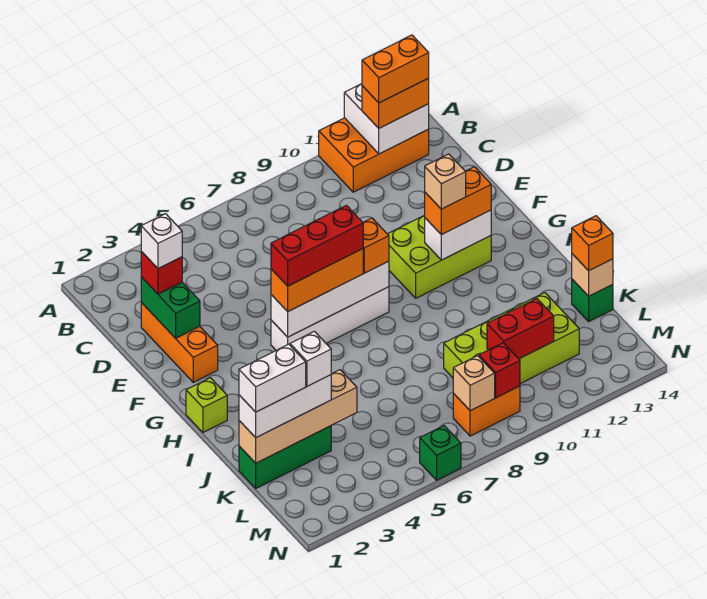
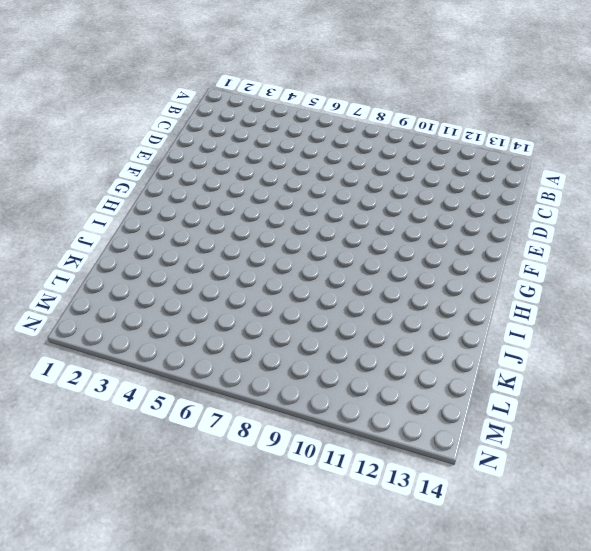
none -> orange brick A11:B13 level 1
none -> orange brick D2:F2 level 1
none -> lime brick F10:G12 level 1
none -> white brick G5:G8 level 1

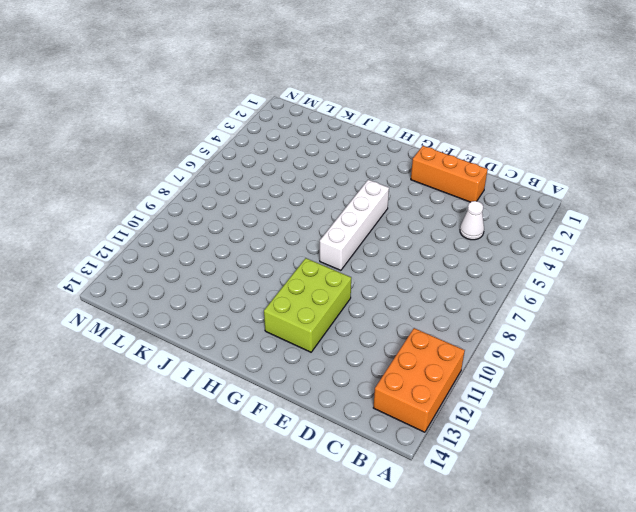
white cone C4 level 1 -> none
none -> lime brick H1 level 1
none -> green brick K1:K3 level 1
none -> lime brick K9:L12 level 1
none -> green brick K14 level 1

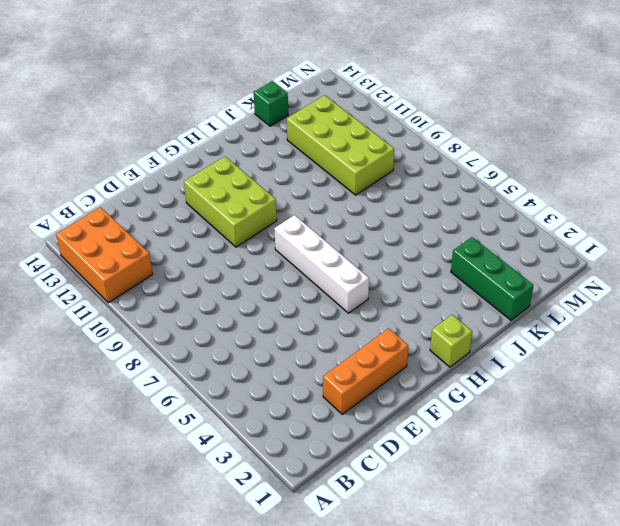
none -> orange brick M8:M9 level 1
none -> green brick N6 level 1
none -> white brick A12:B13 level 2
none -> green brick D2:E2 level 2

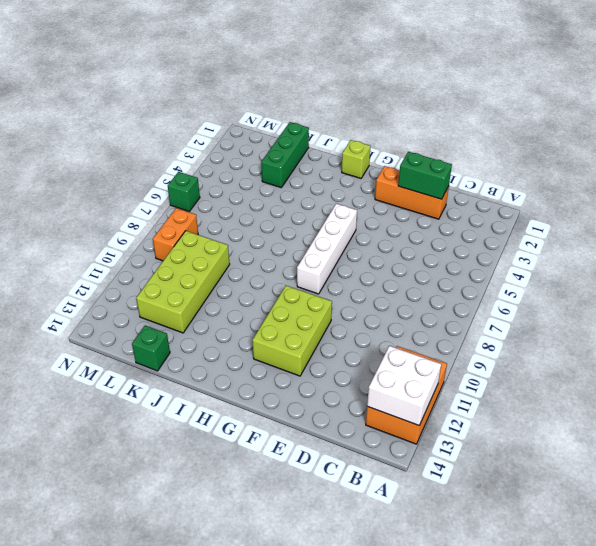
none -> white brick G5:G8 level 2
none -> white brick G11:G12 level 2
none -> tan brick K1:K4 level 2
none -> tan brick K14 level 2

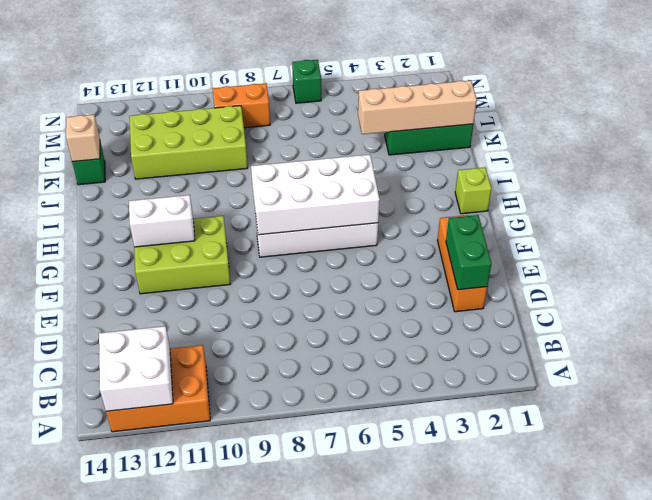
white brick G5:H8 level 2 -> white brick G5:G8 level 2
none -> red brick L10:L11 level 2
none -> tan brick M8 level 2
none -> red brick M9 level 2
none -> orange brick B12:B13 level 3

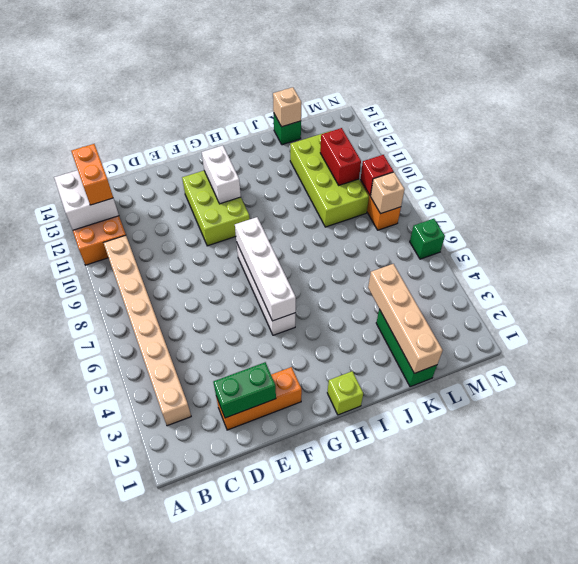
tan brick B3:B10 level 1 -> none
none -> red brick D2 level 3
none -> orange brick G5:G7 level 3
none -> orange brick G8 level 3
none -> orange brick G11:G12 level 3

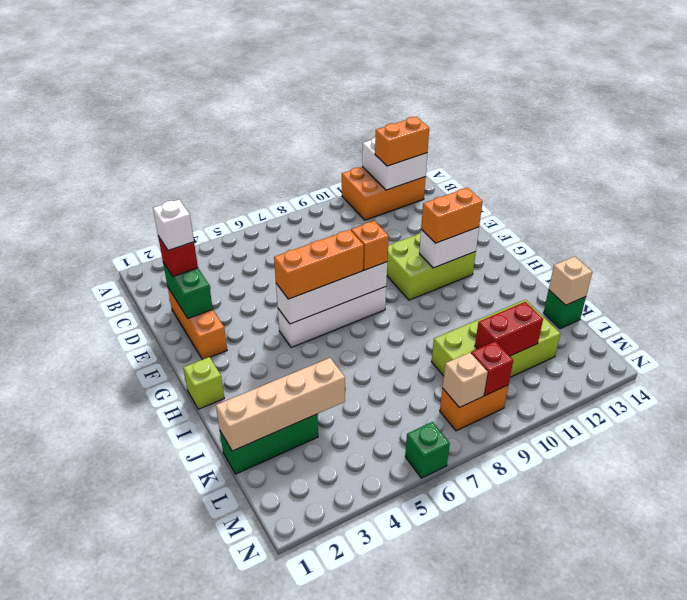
none -> white brick K1:K3 level 3
none -> orange brick K14 level 3
none -> orange brick B12:B13 level 4
none -> red brick G5:G7 level 4

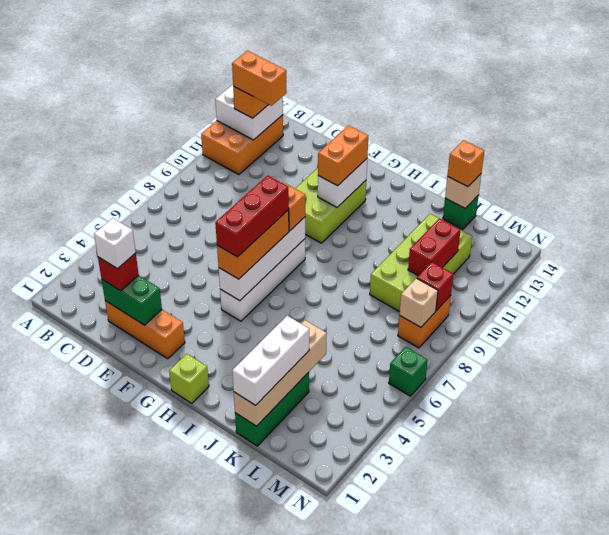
orange brick B12:C12 level 4 -> orange brick B12:B13 level 4
none -> tan brick G11 level 4
none -> white brick K1:K2 level 4
none -> white brick K3 level 4

